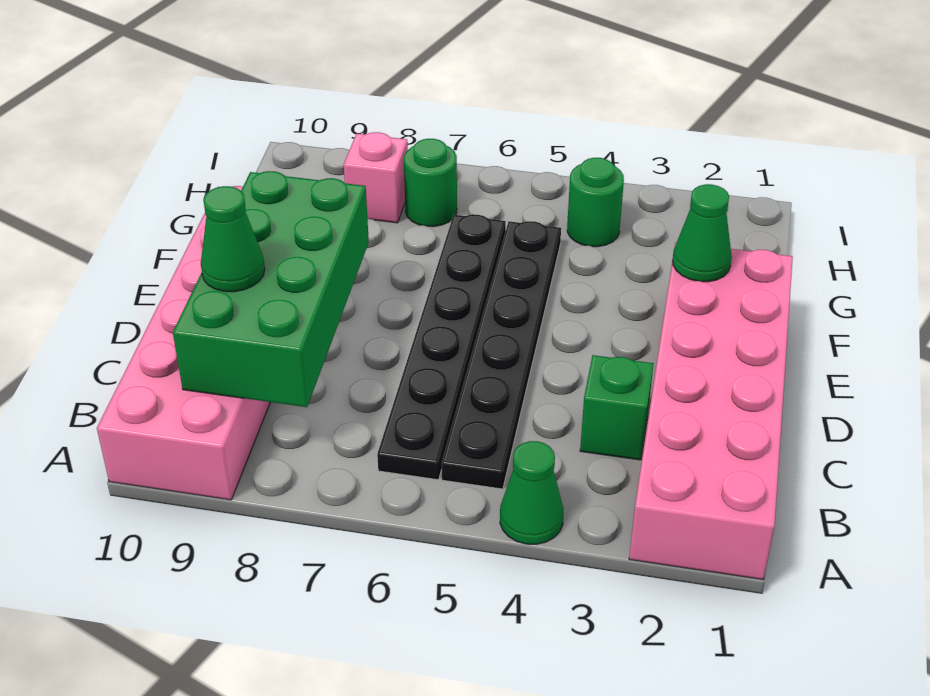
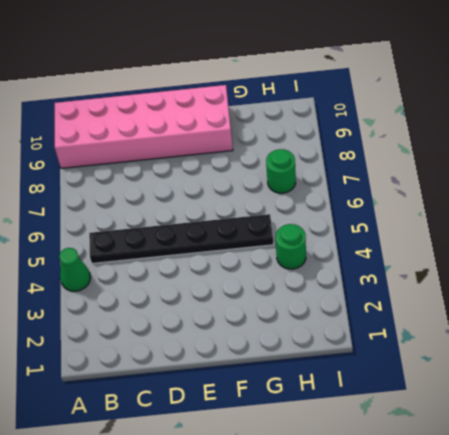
none -> pink brick A1:F2 level 1
none -> black plate B6:G6 level 1
none -> green brick C3 level 1

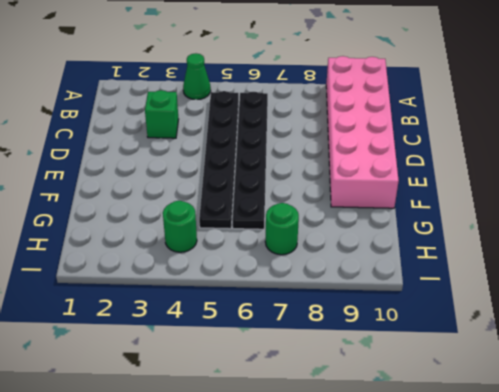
none -> pink brick A1:F2 level 1
none -> pink brick H8 level 1
none -> green brick B8:E9 level 2

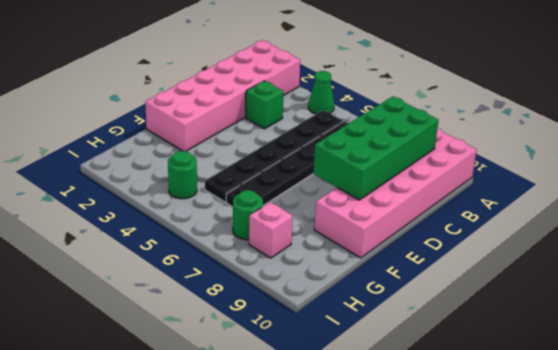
none -> green cone F2 level 2
none -> green cone C9 level 3

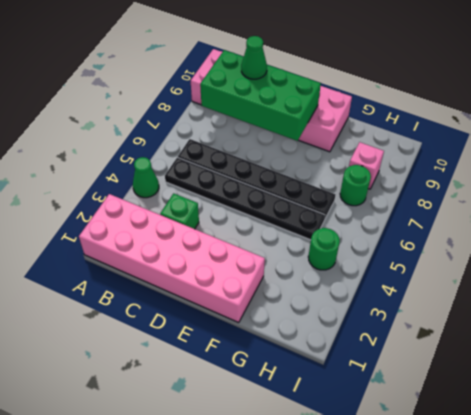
none -> green cone F2 level 2

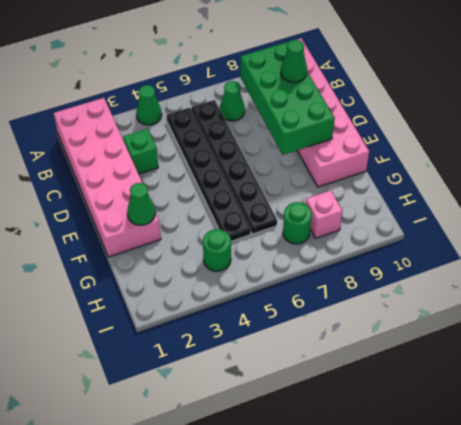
green cone B7 level 1 -> none

